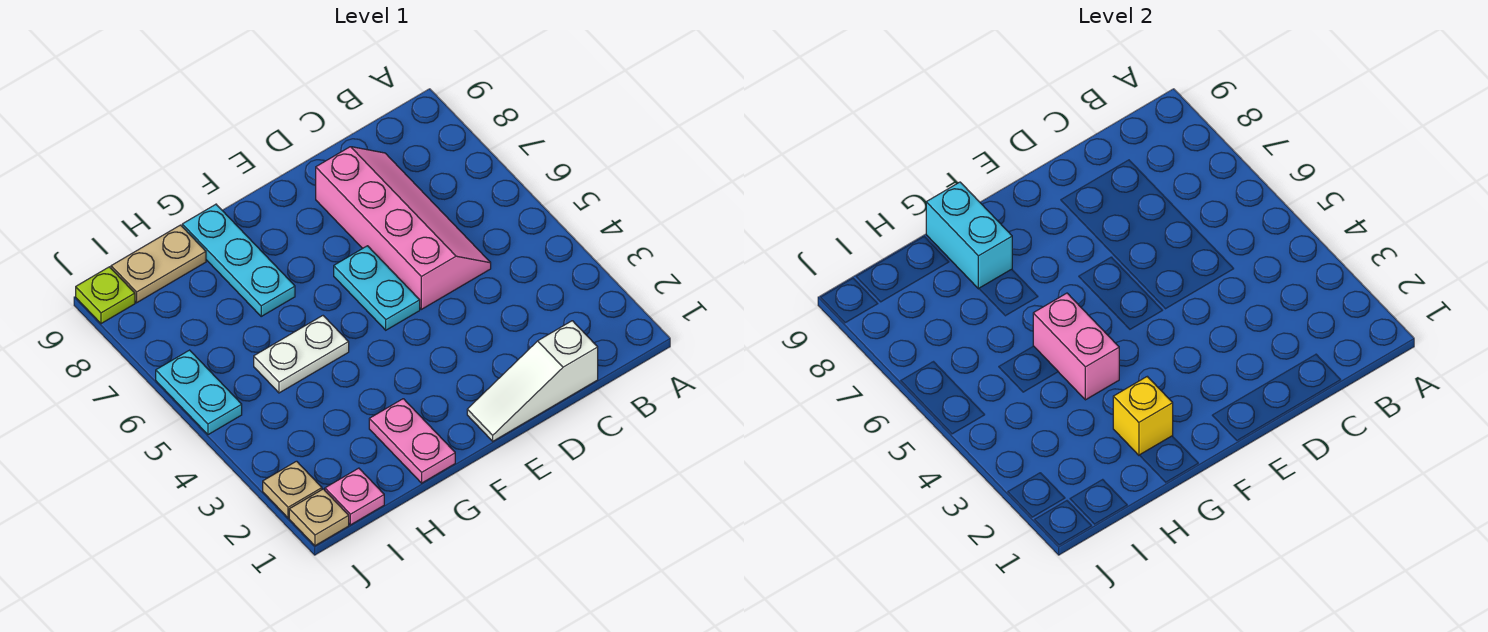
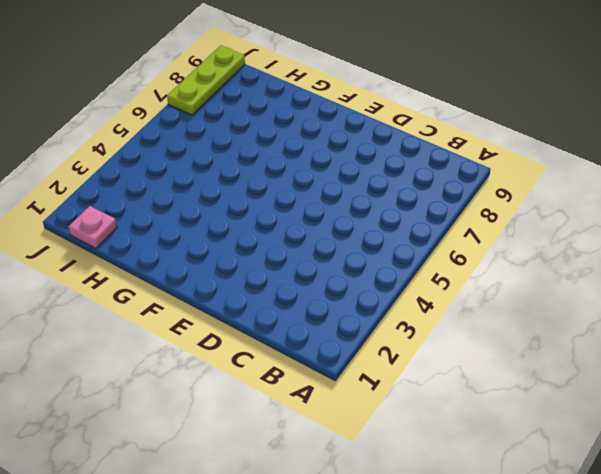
lime plate J7:J9 level 1 -> lime plate J9 level 1
none -> white slope C1:E1 level 1 top C
none -> pink slope C5:D8 level 1 top D
none -> cyan plate E5:E6 level 1

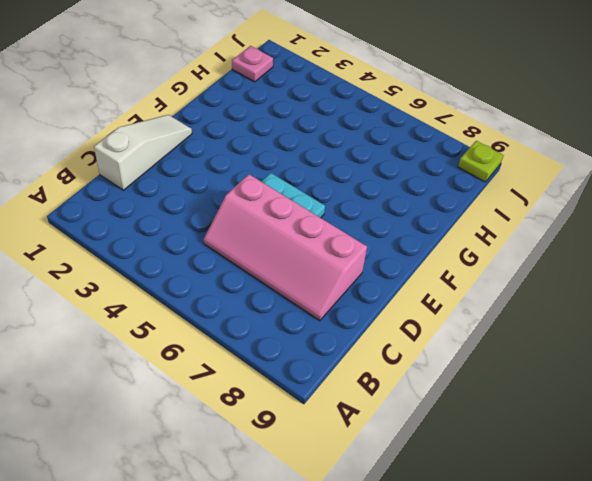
none -> pink plate G1:G2 level 1
none -> white plate G5:H5 level 1
none -> cyan plate G7:G9 level 1

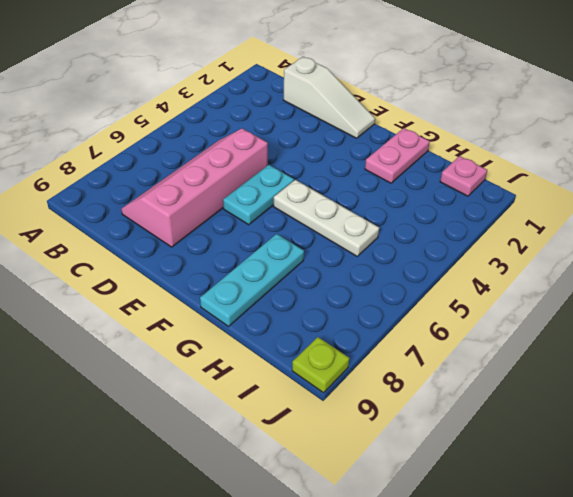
white plate F5:H5 level 1 -> white plate G5:H5 level 1
none -> tan plate H9:I9 level 1
none -> tan plate J1 level 1
none -> tan plate J2 level 1

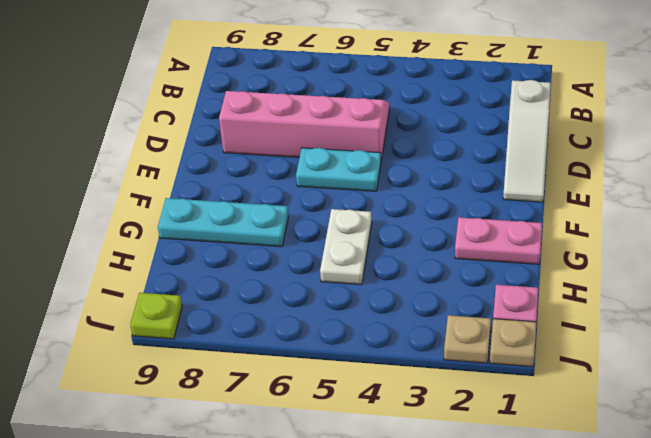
none -> tan plate H9:I9 level 1
none -> cyan plate J5:J6 level 1
none -> yellow brick G2 level 2

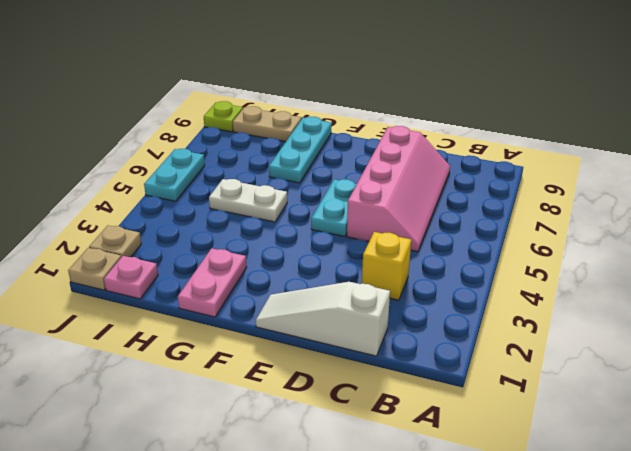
yellow brick C3 level 1 -> yellow brick G2 level 2
none -> pink brick G4:G5 level 2
none -> cyan brick G8:G9 level 2

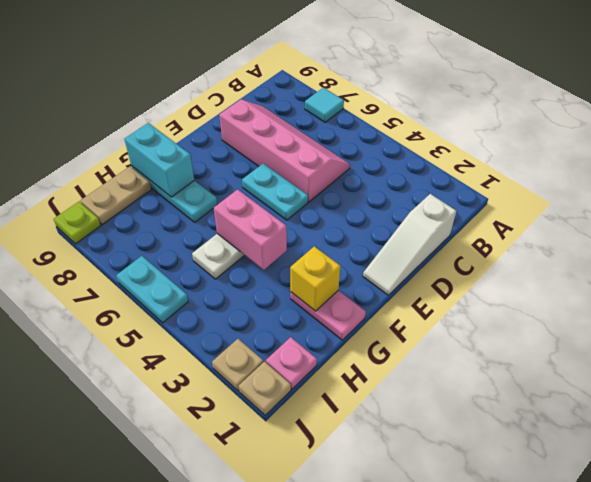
cyan tile A7 level 1 -> none

